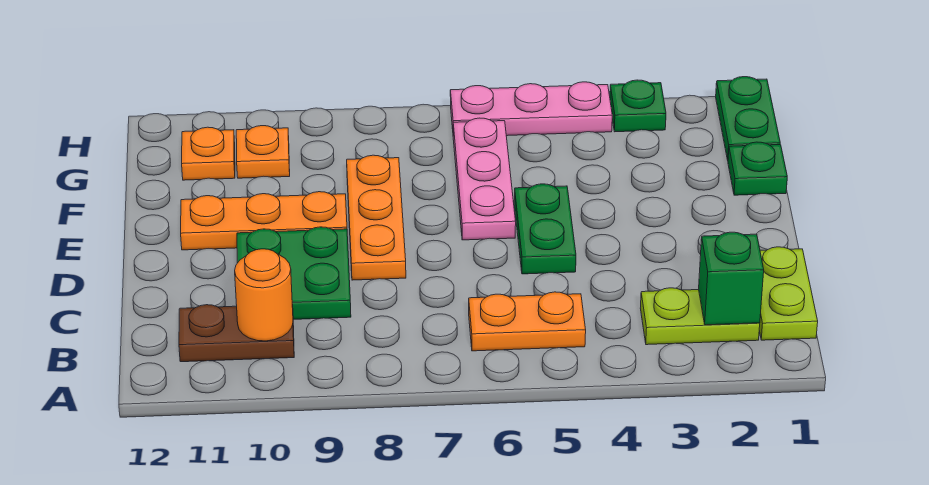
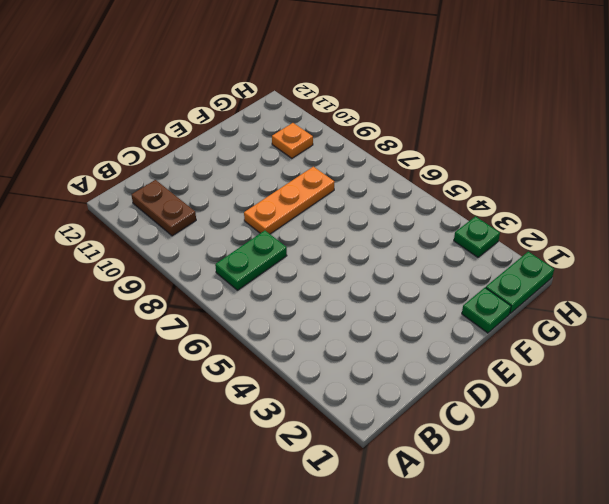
green plate B7:C7 level 1 -> green plate D5:E5 level 1
none -> lime plate B1:C1 level 1
none -> lime plate B2:B3 level 1
none -> orange plate B5:B6 level 1

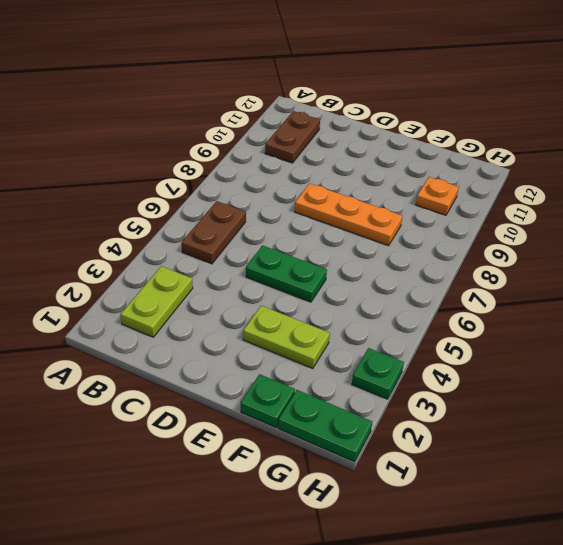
brown plate B5:B6 level 1 -> orange plate B5:B6 level 1
lime plate E3:F3 level 1 -> lime plate B1:C1 level 1
none -> green plate C9:D10 level 1
none -> pink plate E6:G6 level 1
none -> orange plate E9:E11 level 1

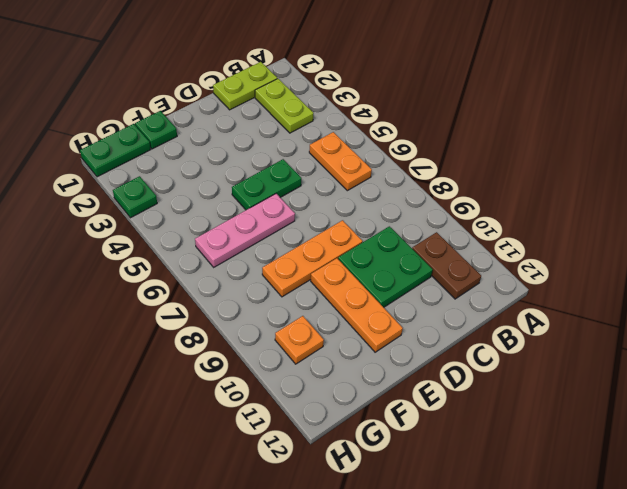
none -> orange plate G11 level 1
none -> pink plate H4:H6 level 1
none -> green brick B2 level 2

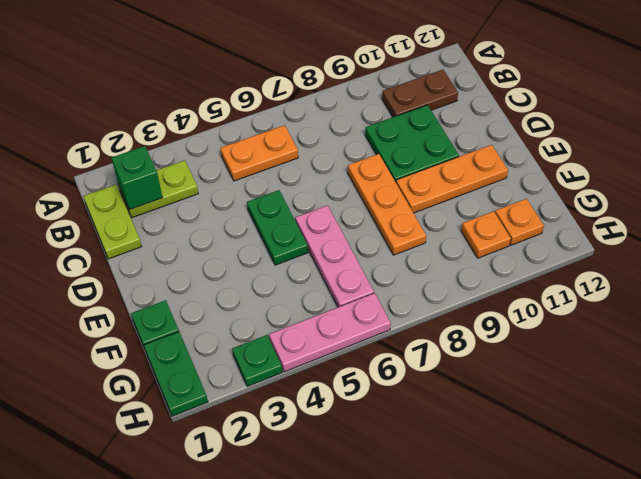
none -> orange round brick B10 level 2

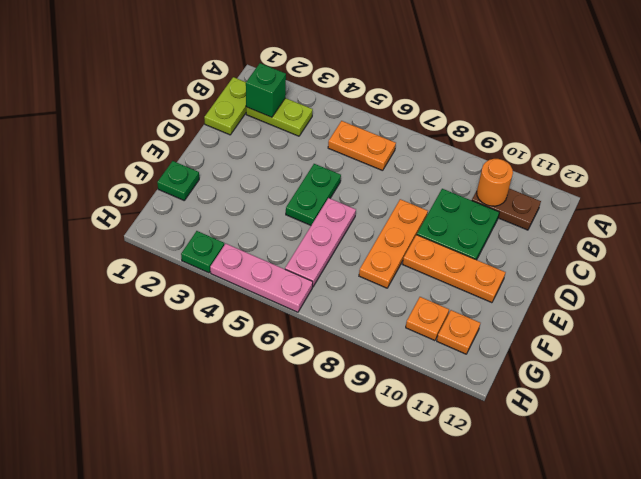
none -> green plate G1:H1 level 1

